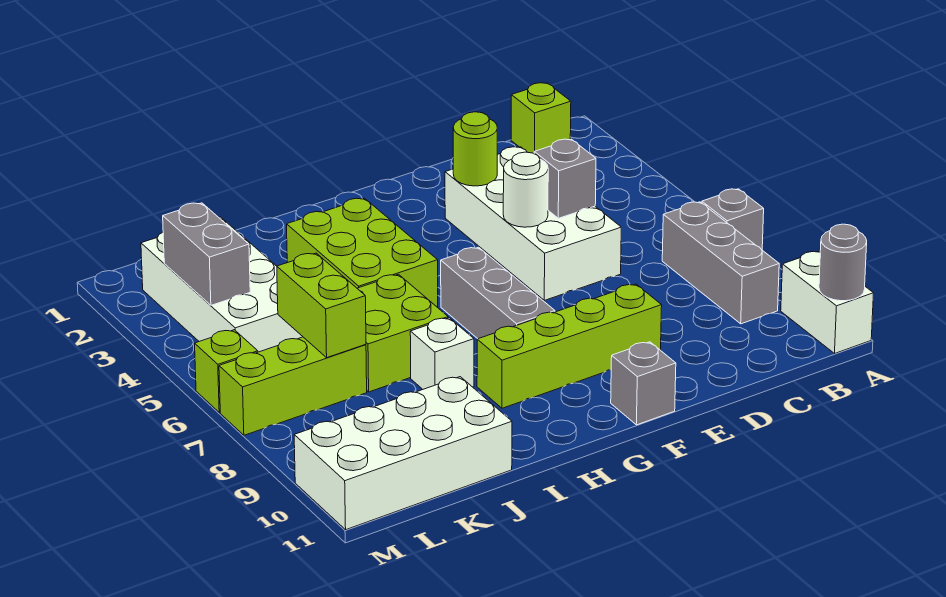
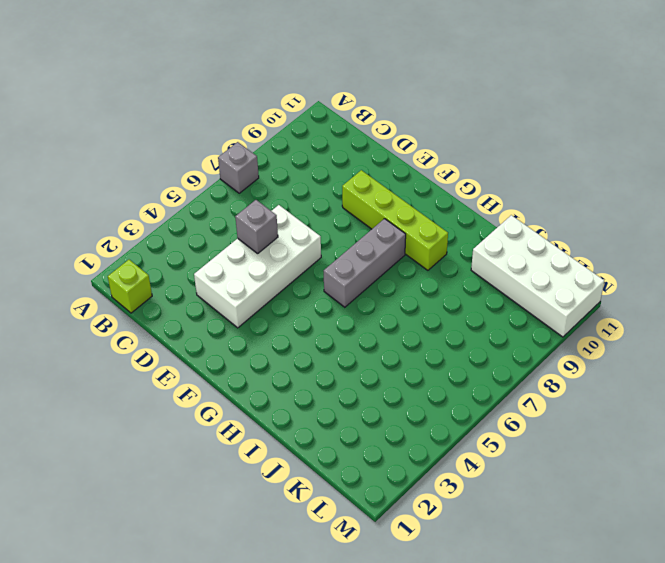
none -> white brick A10:A11 level 1
none -> grey brick B7:B9 level 1
none -> grey brick F11 level 1

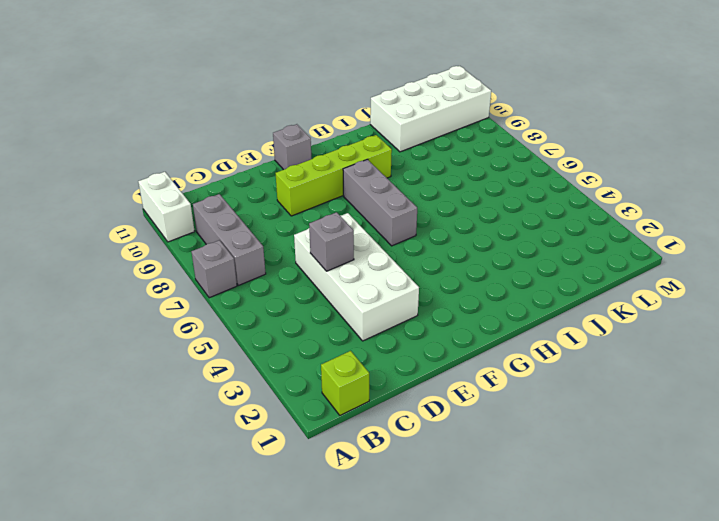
none -> lime brick H3:I5 level 1
none -> lime brick I6:J7 level 1
none -> white brick I8 level 1

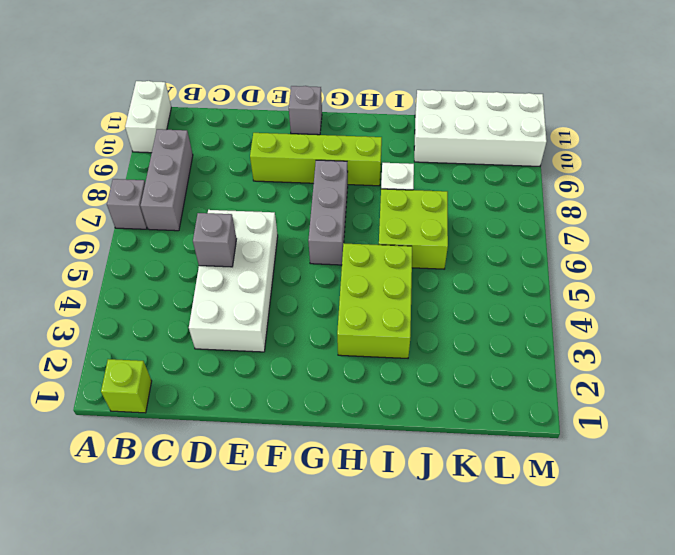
none -> white brick K2:L5 level 1
none -> lime brick K7:M7 level 1
none -> lime brick M6 level 1

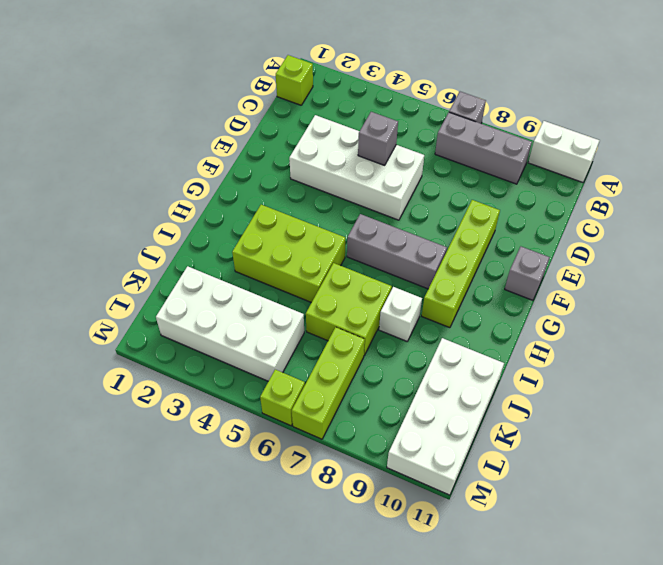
none -> grey round brick A11 level 2
none -> lime round brick E3 level 2
none -> white round brick E5 level 2

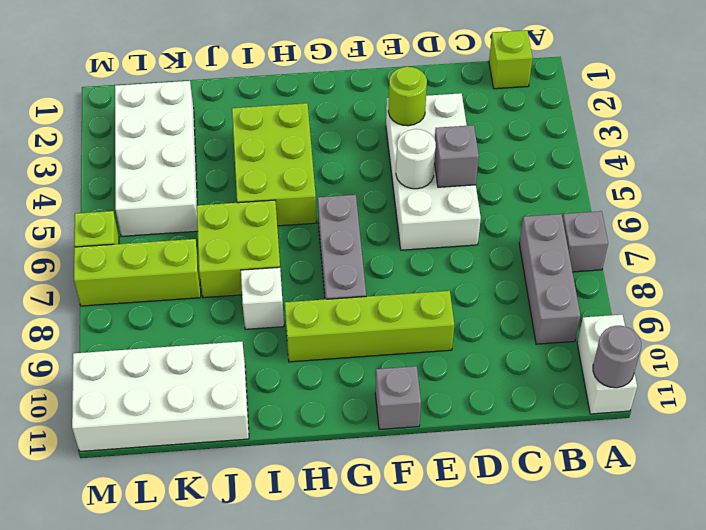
none -> lime brick K6:K7 level 2
none -> grey brick L3:L4 level 2

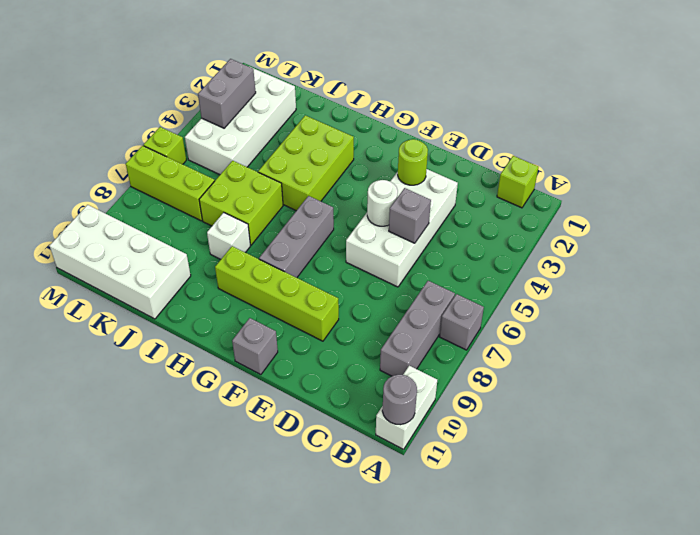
none -> lime brick K6:K7 level 2

